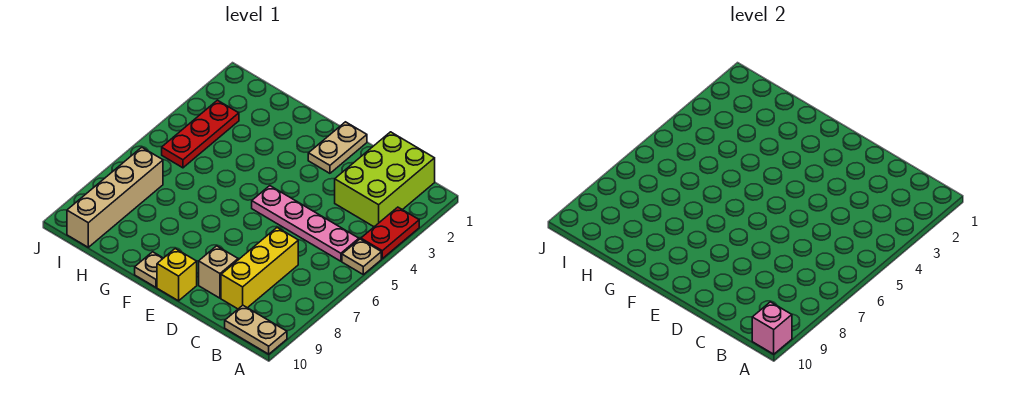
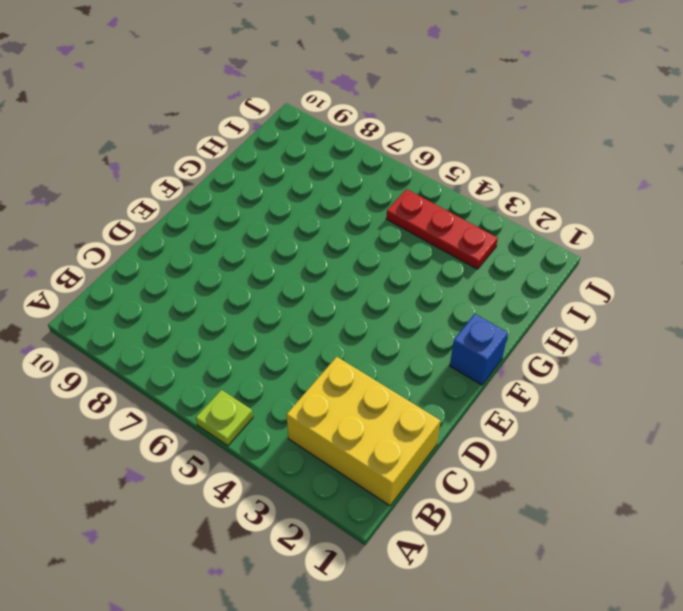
lime plate A5 level 1 -> tan plate A5 level 1
yellow brick B1:C3 level 1 -> lime brick B1:C3 level 1
blue brick F1 level 1 -> none
none -> red plate A3:A4 level 1
none -> tan plate A10:B10 level 1
none -> pink plate B5:E5 level 1

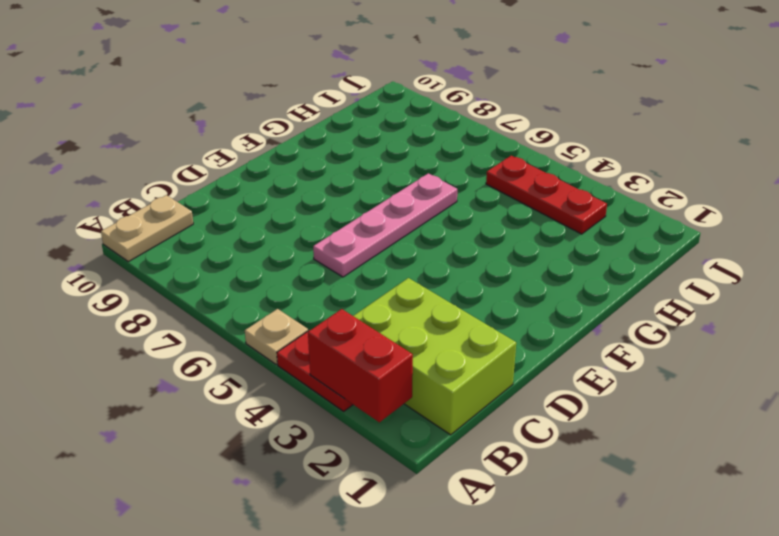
red brick A2:A3 level 2 -> none
pink plate D6:G6 level 1 -> pink plate B5:E5 level 1
none -> yellow brick C7:C9 level 1
none -> tan brick D9 level 1
none -> tan plate E1:E2 level 1

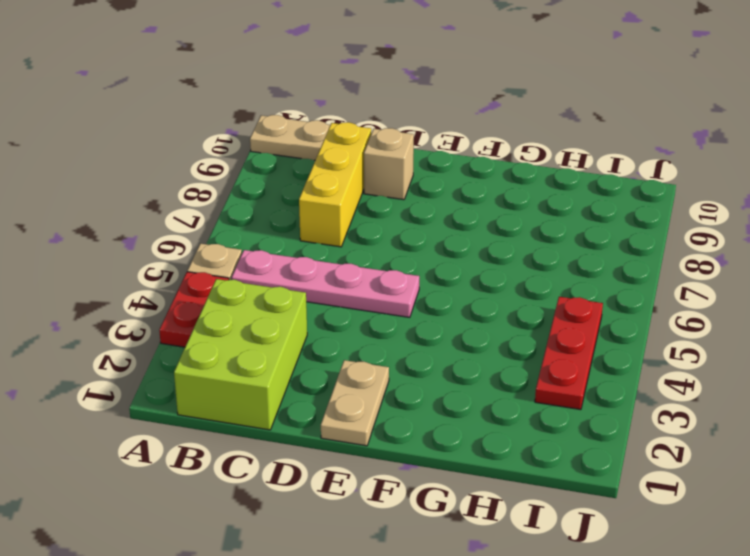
none -> yellow brick E10 level 1
none -> tan plate F10 level 1
none -> tan brick I7:I10 level 1

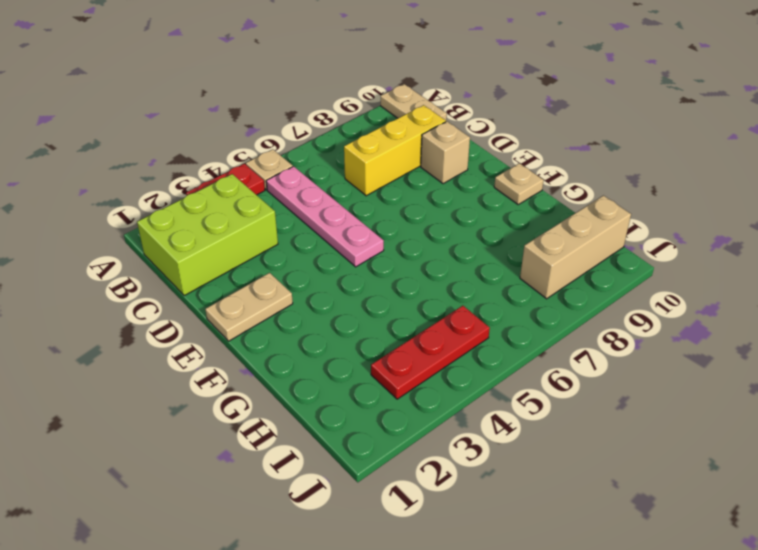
tan brick I8:I10 level 1 -> tan brick I7:I10 level 1
none -> yellow brick E10 level 1
none -> pink brick A10 level 2

